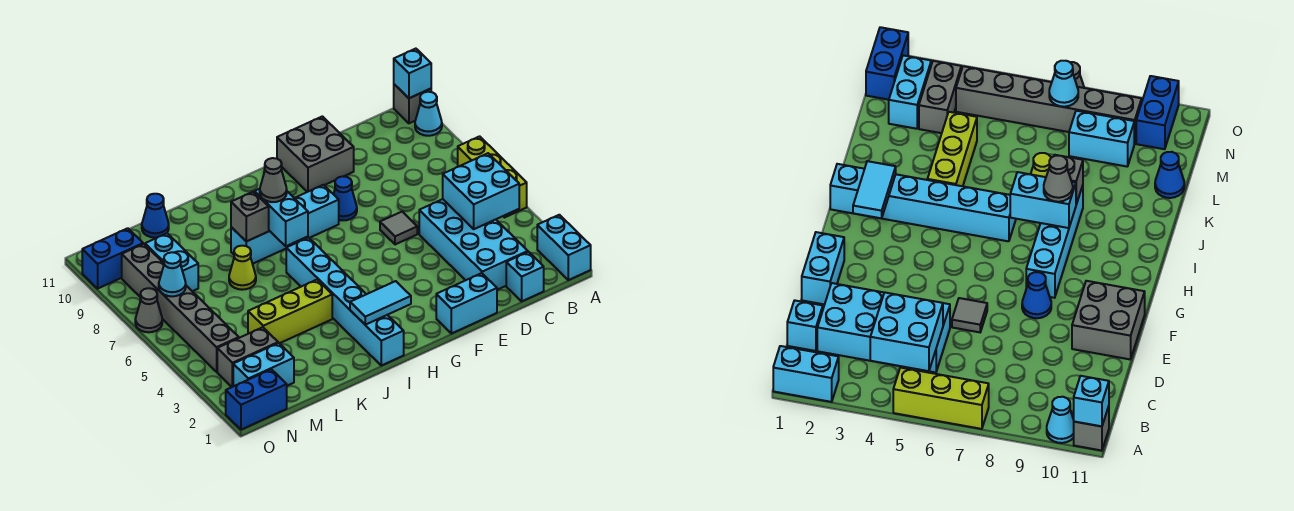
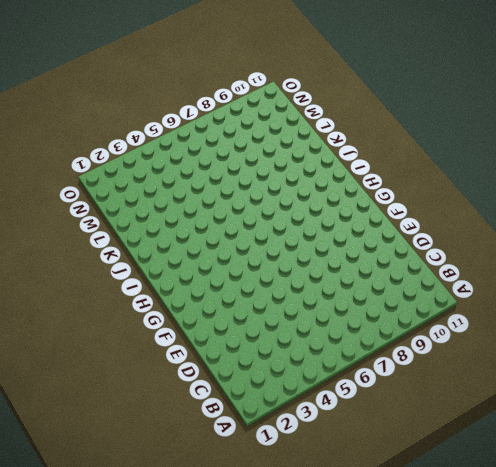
none -> cyan brick A1:A2 level 1
none -> lime brick A5:A7 level 1
none -> cyan cone A10 level 1

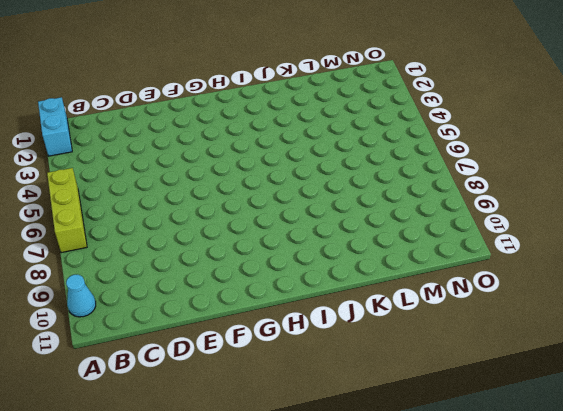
none -> grey brick A11 level 1
none -> cyan brick C1 level 1
none -> cyan brick C2:D5 level 1

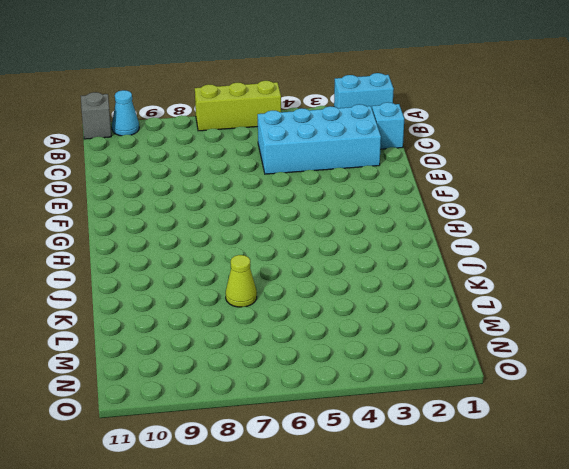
none -> cyan brick E1:F1 level 1
none -> grey tile E6 level 1
none -> grey brick E10:F11 level 1

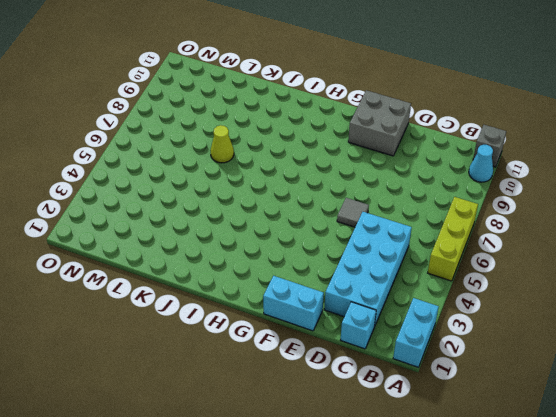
none -> blue cone F8 level 1
none -> cyan brick G8:J8 level 1
none -> cyan brick I1:I6 level 1

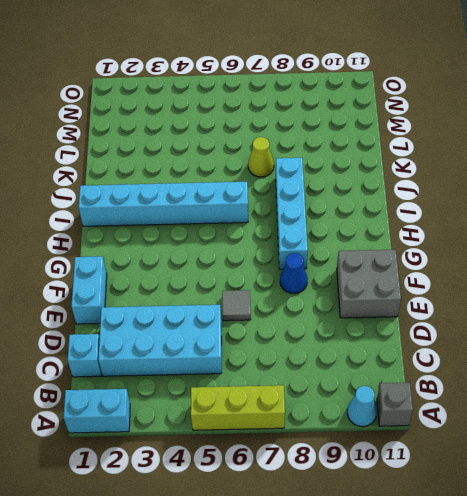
none -> lime brick J4:L4 level 1
none -> blue cone L11 level 1
none -> cyan brick M2:N2 level 1

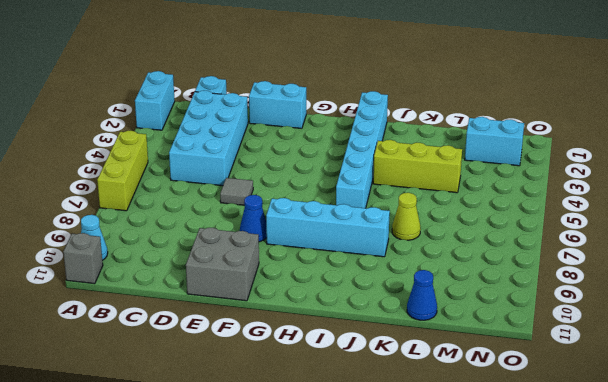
none -> grey brick M3:N3 level 1
none -> cyan brick M8:M9 level 1
none -> blue brick N1:O1 level 1

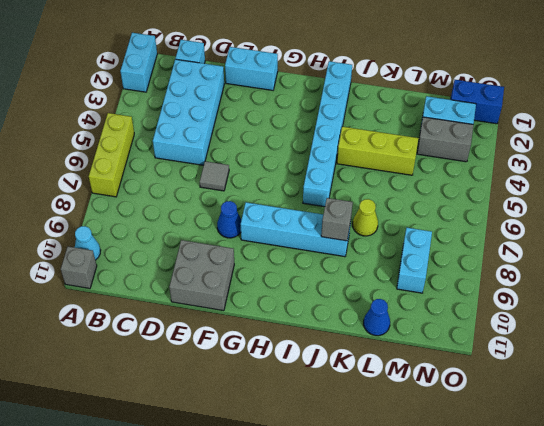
none -> grey brick N4:N9 level 1
none -> blue brick N10:O10 level 1
none -> grey cone O7 level 1

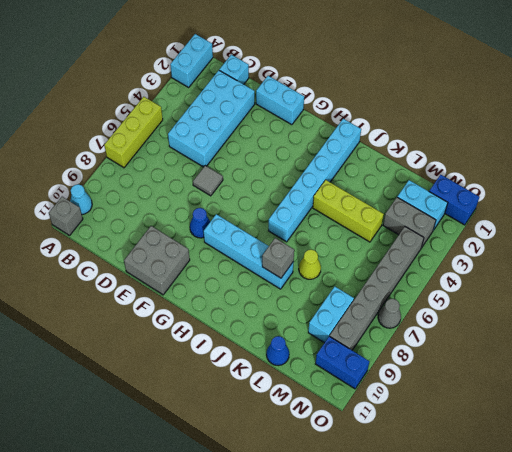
none -> cyan brick A11 level 2
none -> cyan brick B4:C5 level 2
none -> cyan tile H2:I2 level 2

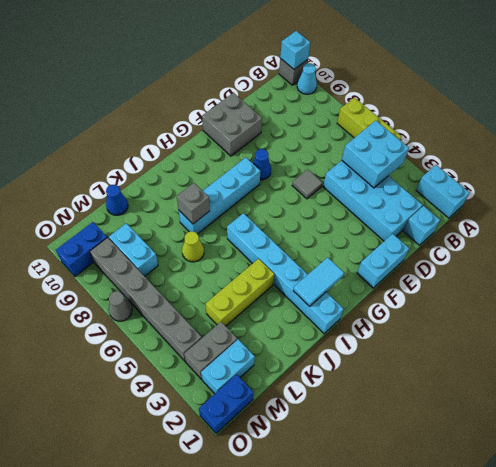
none -> cyan brick I7:I8 level 2
none -> cyan cone N7 level 2
none -> grey cone I8 level 3

